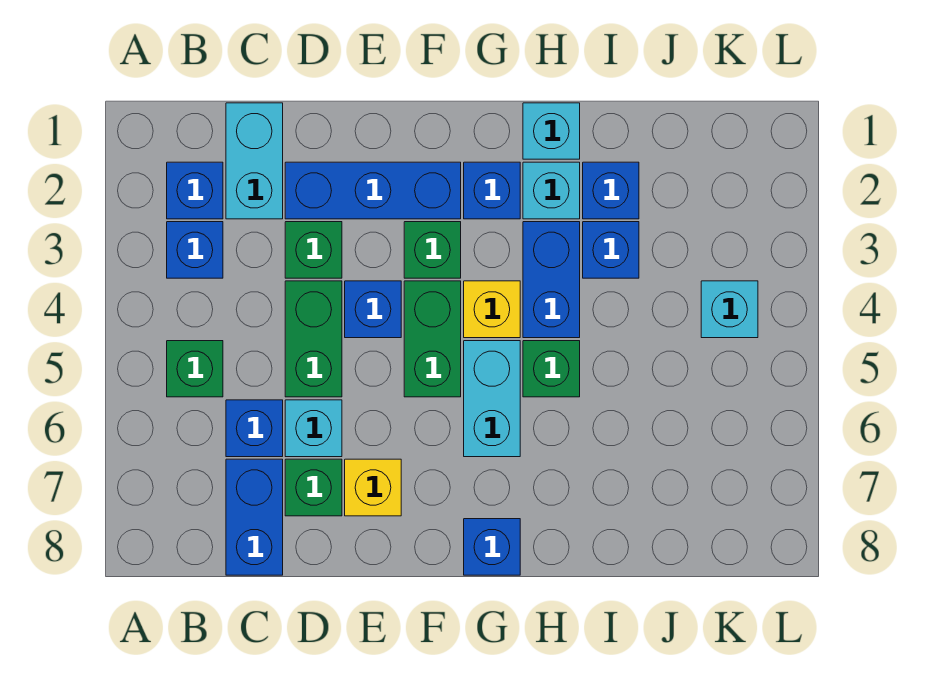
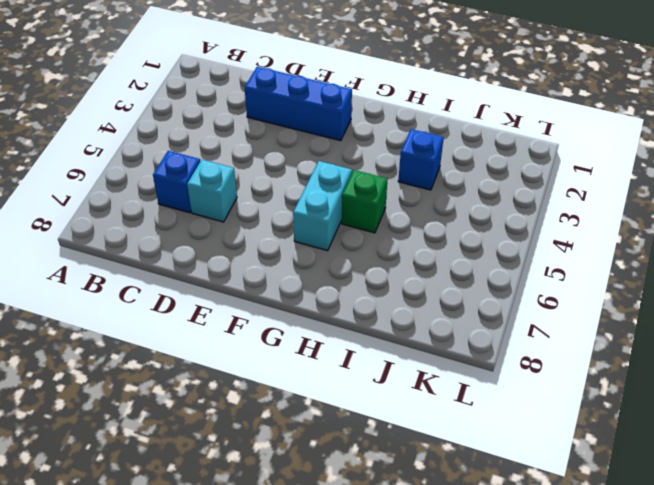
none -> blue brick B2 level 1
none -> blue brick B3 level 1
none -> green brick B5 level 1

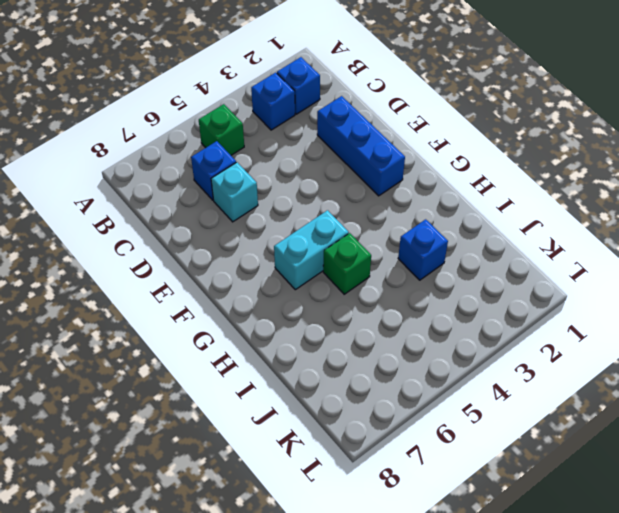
none -> cyan brick C1:C2 level 1
none -> blue brick C7:C8 level 1
none -> green brick D3 level 1

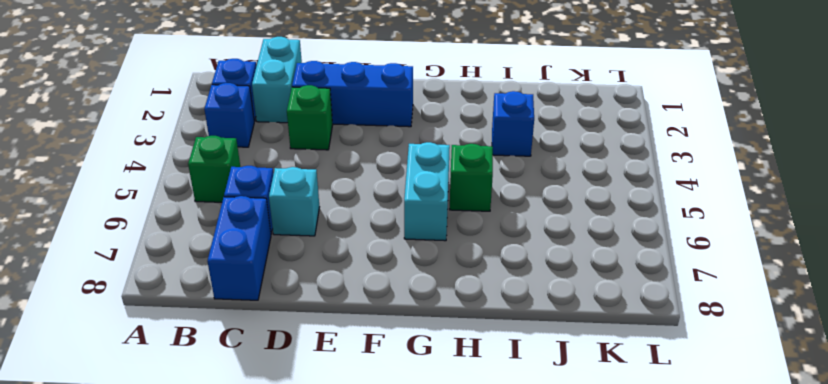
none -> green brick D4:D5 level 1
none -> green brick D7 level 1
none -> blue brick E4 level 1

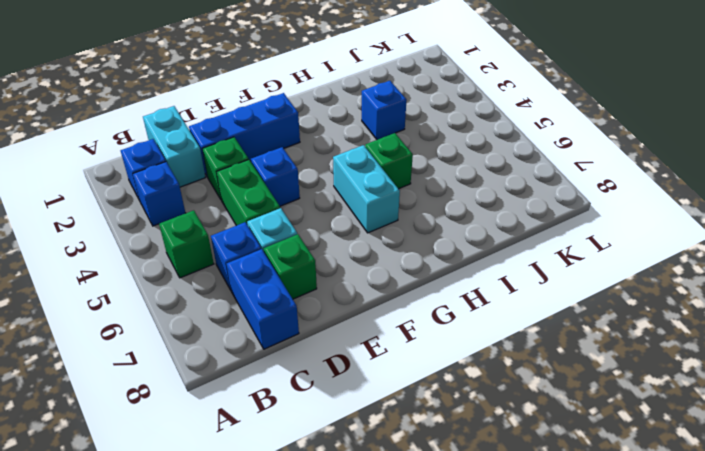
none -> yellow brick E7 level 1
none -> green brick F3 level 1
none -> green brick F4:F5 level 1

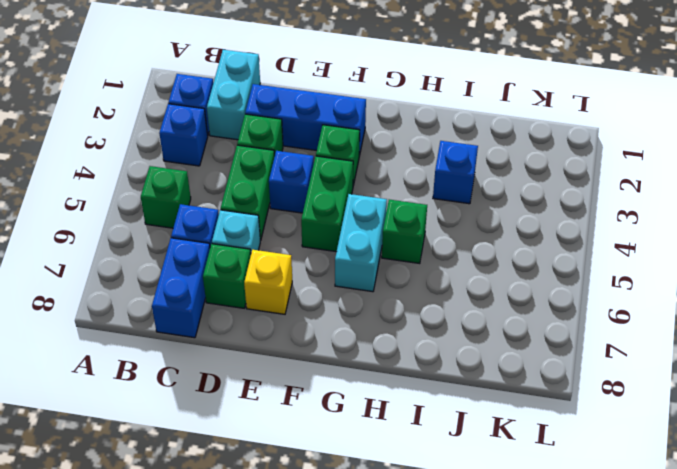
none -> blue brick G2 level 1
none -> yellow brick G4 level 1
none -> blue brick G8 level 1

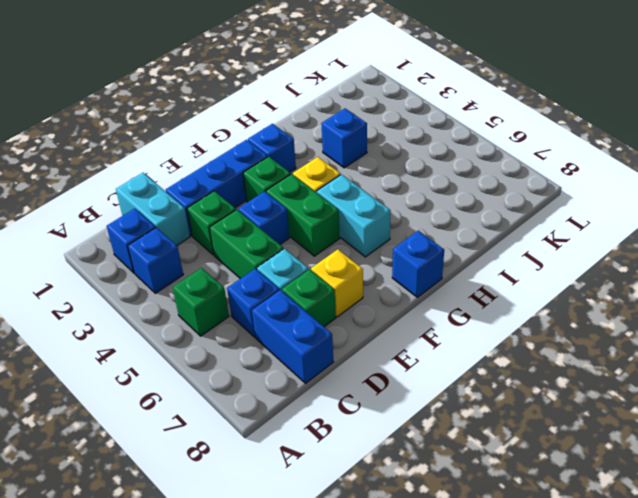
none -> cyan brick H1 level 1
none -> cyan brick H2 level 1
none -> blue brick H3:H4 level 1

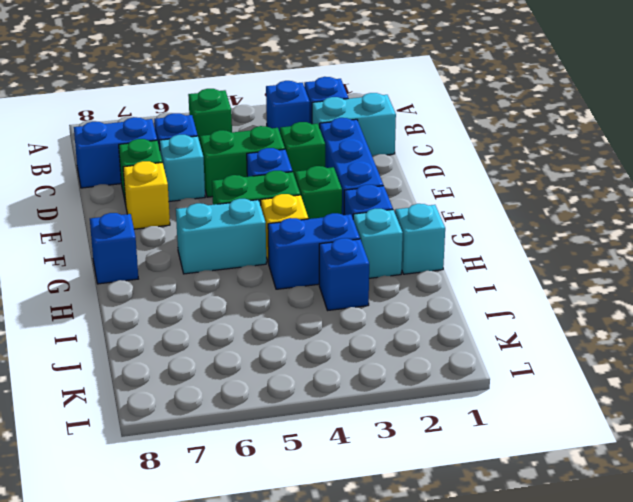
none -> green brick H5 level 1
none -> blue brick I2 level 1
none -> cyan brick K4 level 1

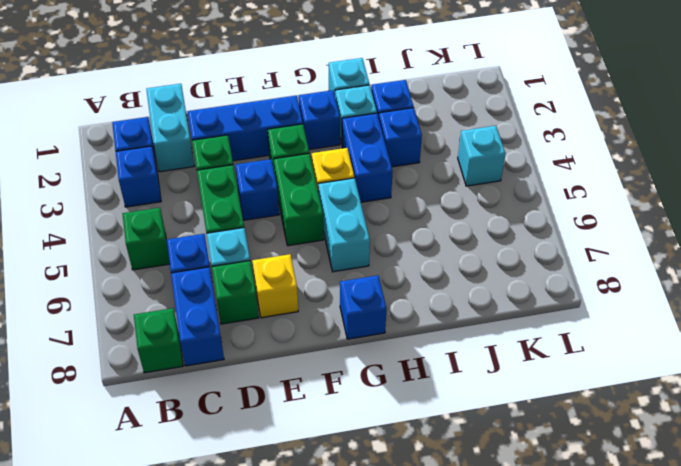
green brick B8 level 1 -> green brick H5 level 1

